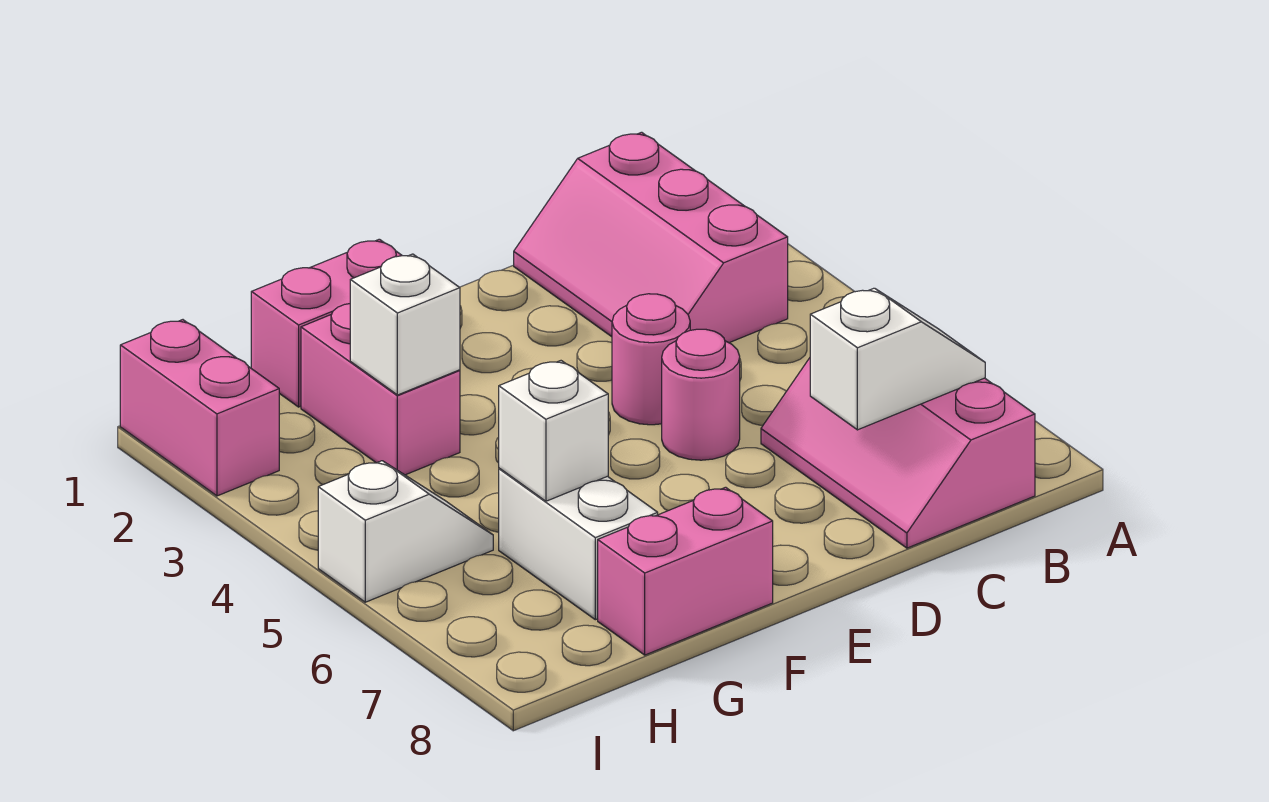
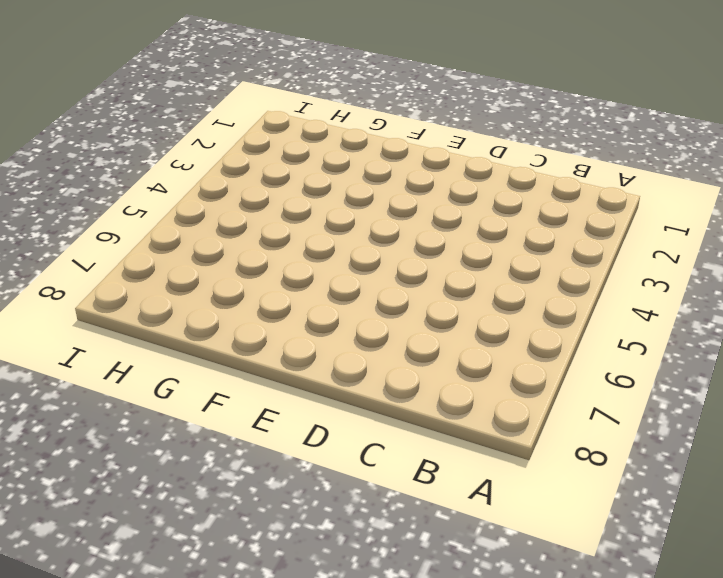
none -> pink slope B1:C3 level 1 top B
none -> pink slope B6:C8 level 1 top B
none -> pink round brick D4 level 1

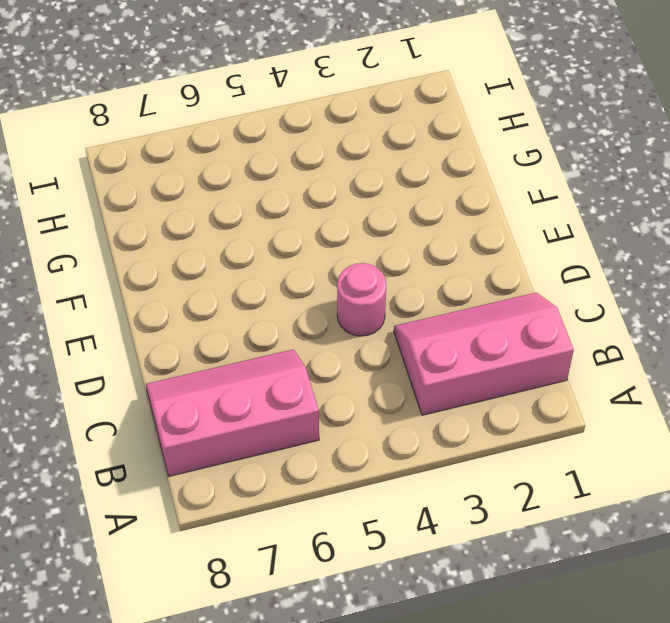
none -> pink round brick D5 level 1
none -> pink brick F1:G1 level 1
none -> pink brick F8:G8 level 1

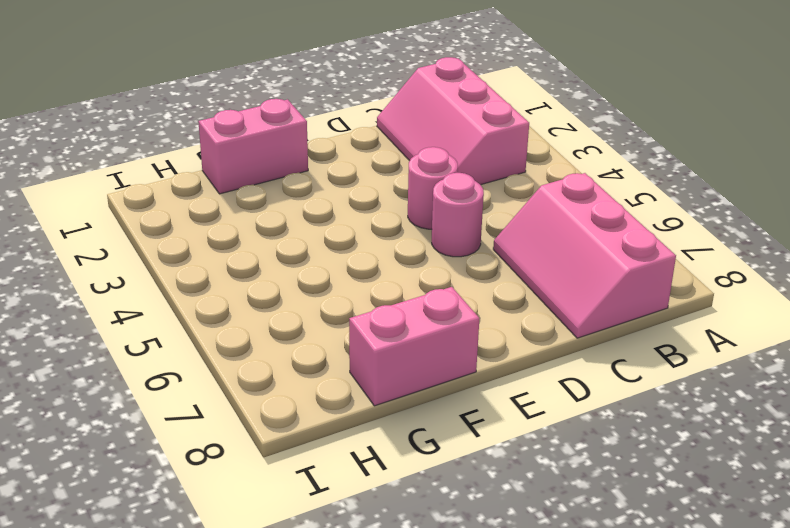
none -> pink brick G2:G3 level 1
none -> white brick G6:G7 level 1
none -> white slope H5:I5 level 1 top I

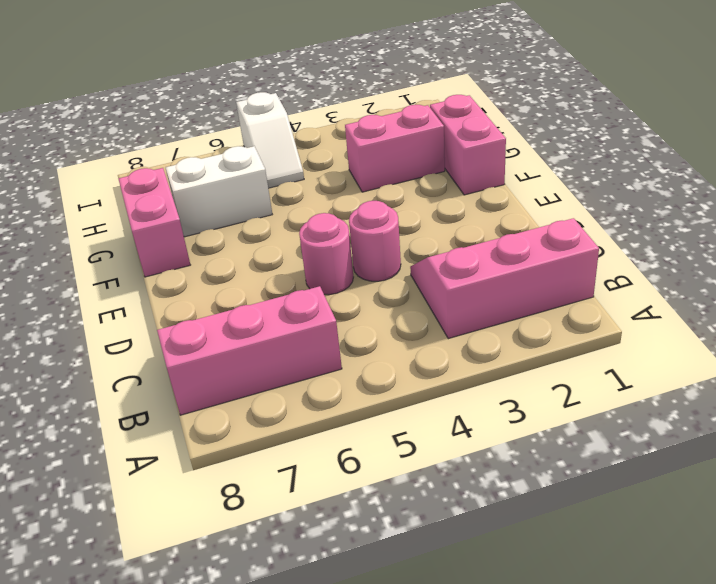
none -> pink brick I1:I2 level 1
none -> white slope B7:C7 level 2 top C
none -> white brick G3 level 2

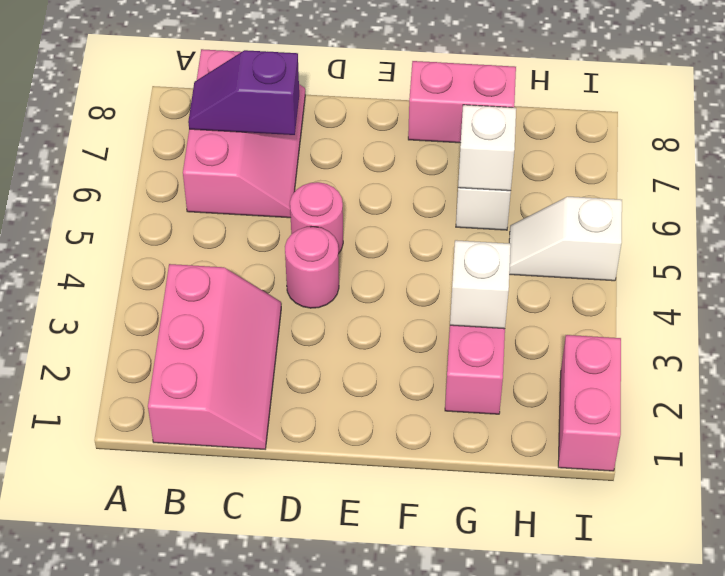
purple slope B7:C7 level 2 top C -> white slope B7:C7 level 2 top C
none -> pink brick F1:G1 level 1

